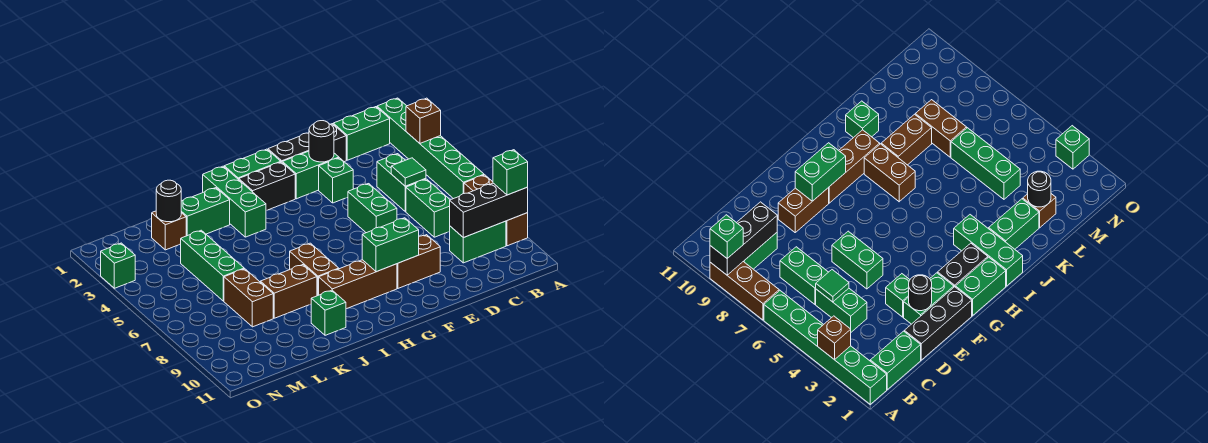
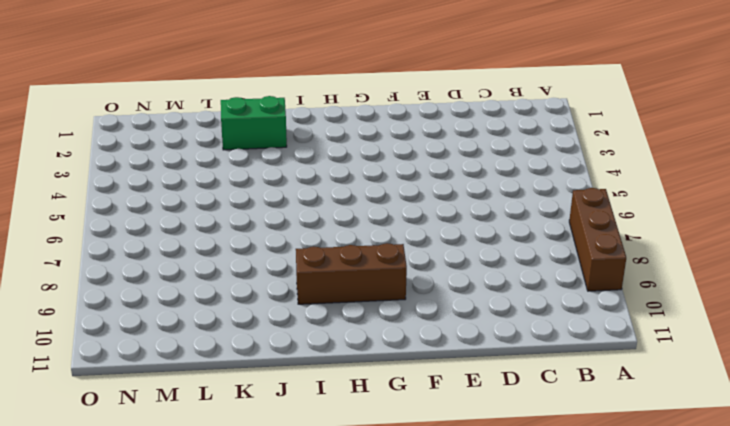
none -> green brick A1:A6 level 1
none -> green brick B1:C1 level 1
none -> green brick B9:C9 level 1
none -> green brick C4:C5 level 1

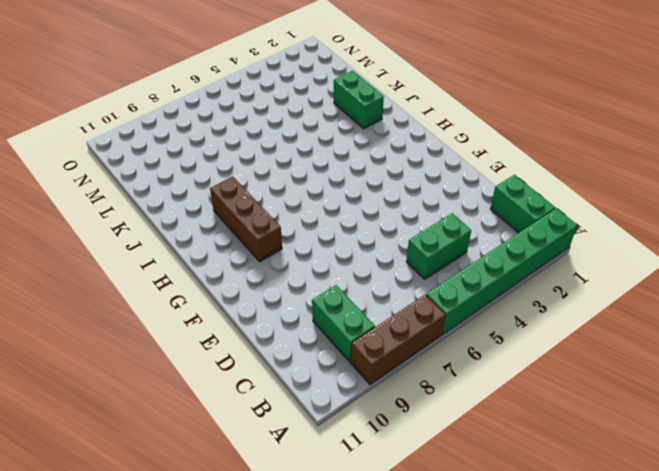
none -> green brick C6:C7 level 1
none -> black brick D1:F1 level 1
none -> green brick E2:F2 level 1
none -> green brick E3 level 1

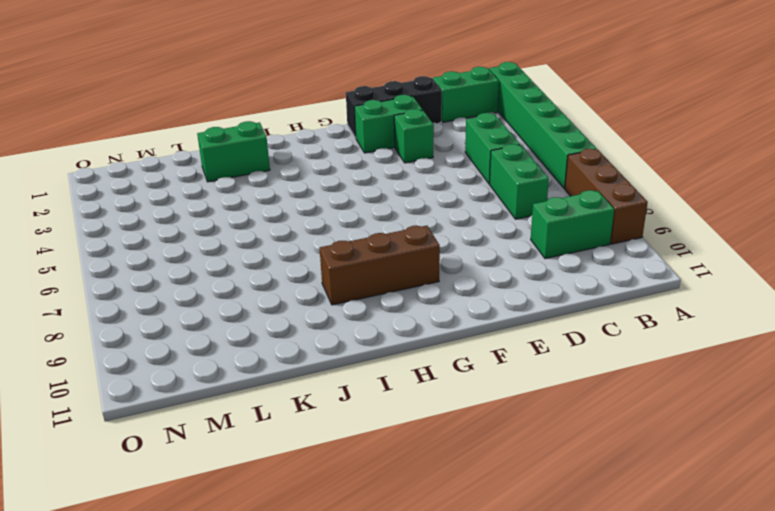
none -> green brick E5:E6 level 1
none -> brown brick E9:F9 level 1
none -> green brick G1:H1 level 1
none -> black brick G2:H2 level 1

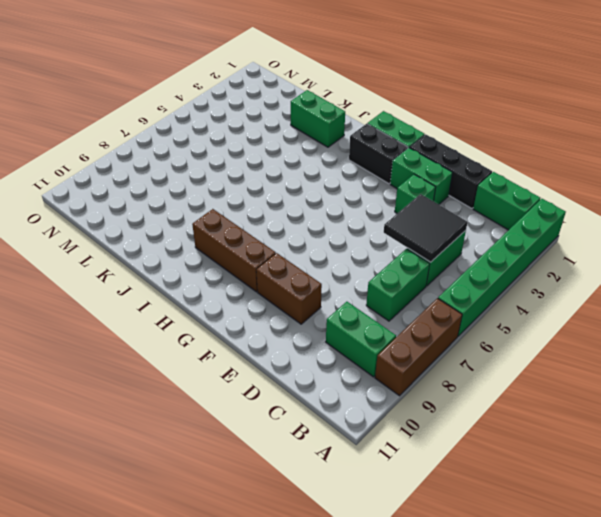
black tile C4:D5 level 2 -> green tile C5 level 2
none -> green brick E5:E6 level 1
none -> green brick I1:I3 level 1
none -> brown brick I7:I8 level 1
none -> brown brick J8:K8 level 1

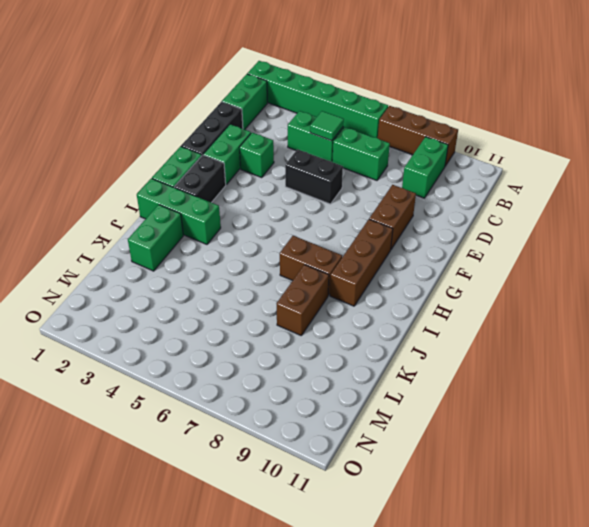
black brick E5:E6 level 1 -> green brick E5:E6 level 1
none -> green brick J10 level 1
none -> brown brick L2 level 1
none -> green brick L4:L6 level 1
none -> brown brick L7:L8 level 1

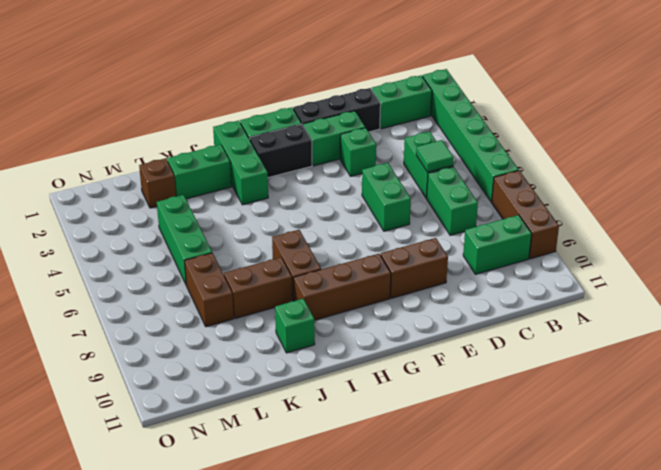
none -> green brick O3 level 1
none -> brown brick A3 level 2
none -> black brick A9:C9 level 2
none -> black round brick E2 level 2

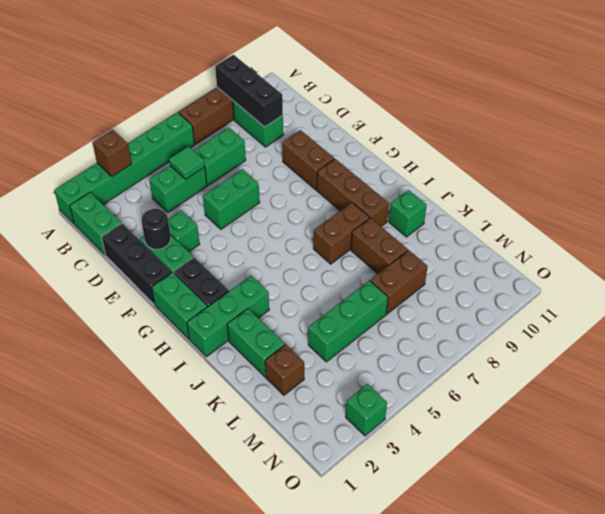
none -> green brick F9:G9 level 2
none -> black round brick L2 level 2
none -> green brick A9 level 3

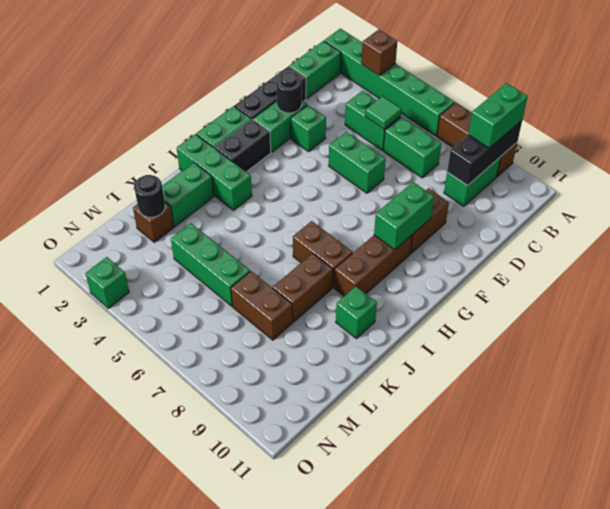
green brick A9:B9 level 3 -> green brick A9 level 3

